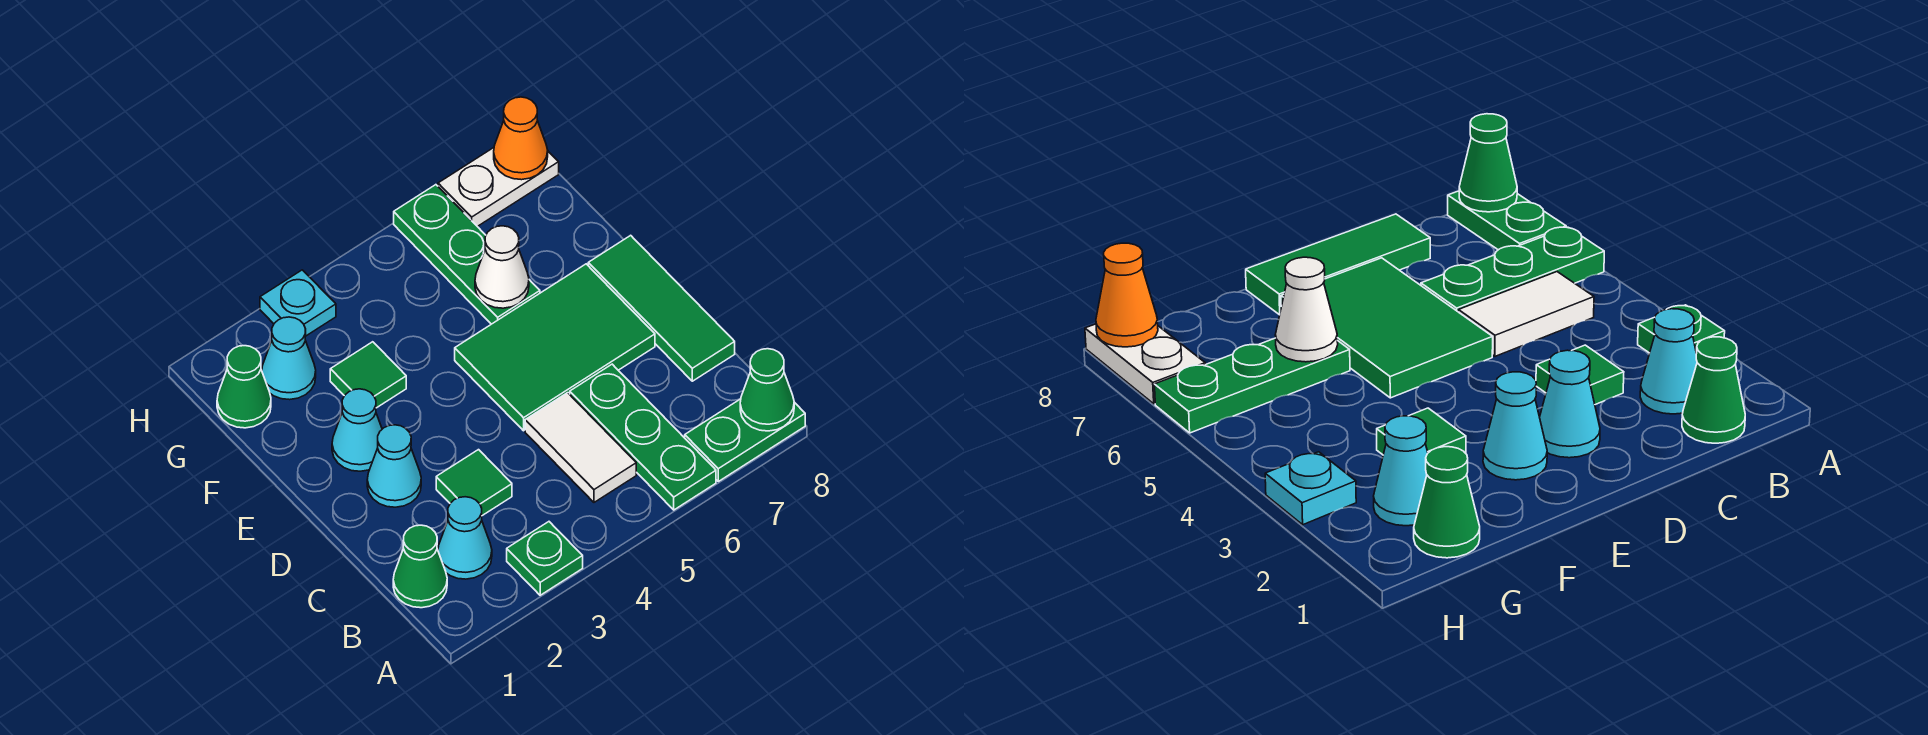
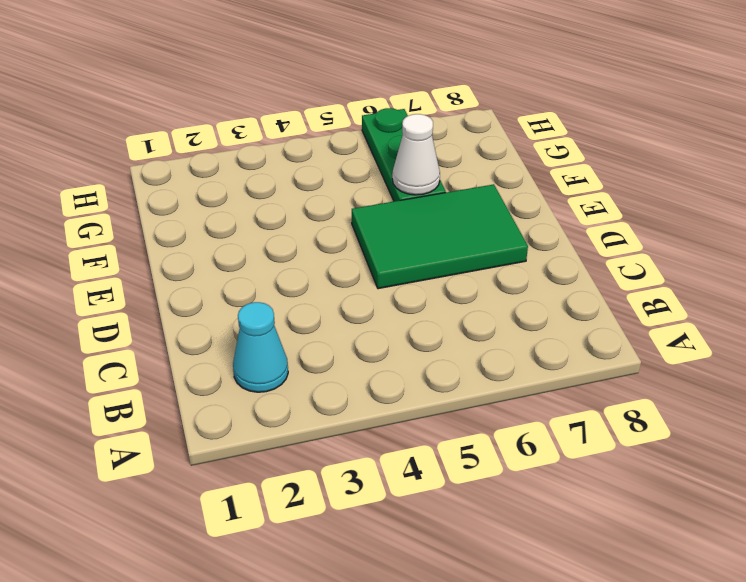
none -> green plate A3 level 1
none -> green plate A6:C6 level 1
none -> green plate A7:A8 level 1

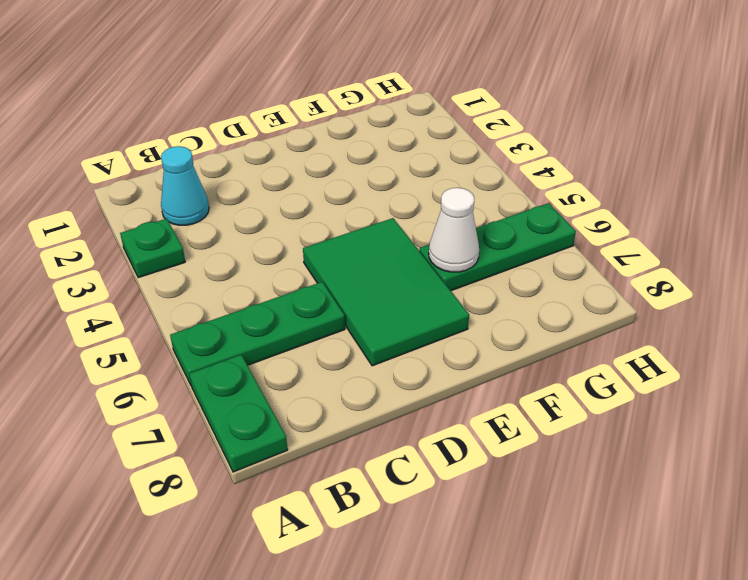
none -> green cone B1 level 1
none -> white tile B5:C5 level 1
none -> green tile C3 level 1

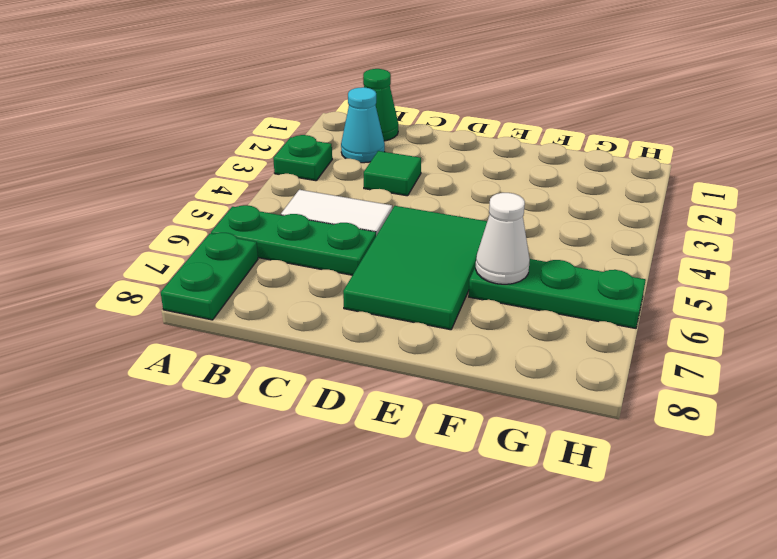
none -> green tile C8:E8 level 1
none -> cyan cone D2 level 1
none -> cyan cone E2 level 1

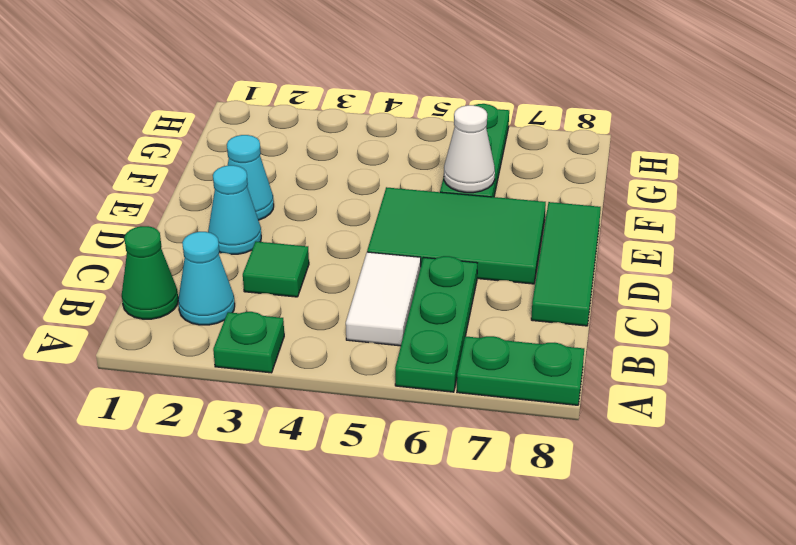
none -> green tile F3 level 1
none -> green cone G1 level 1
none -> cyan cone G2 level 1

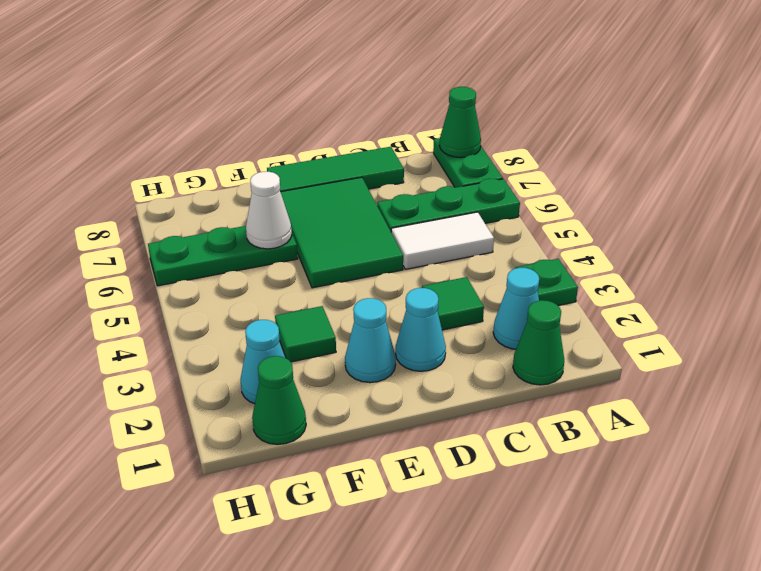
none -> cyan plate H3 level 1
none -> white plate H7:H8 level 1
none -> orange cone H8 level 2

